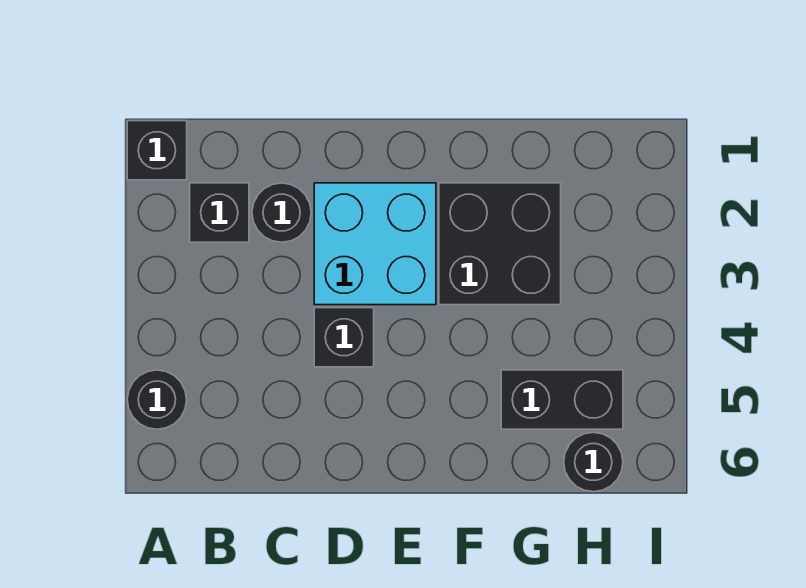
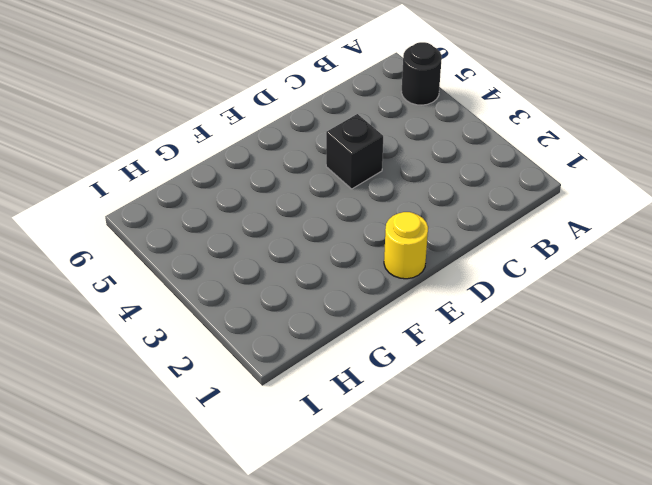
yellow round brick E1 level 1 -> none
none -> black brick A1 level 1
none -> black brick B2 level 1

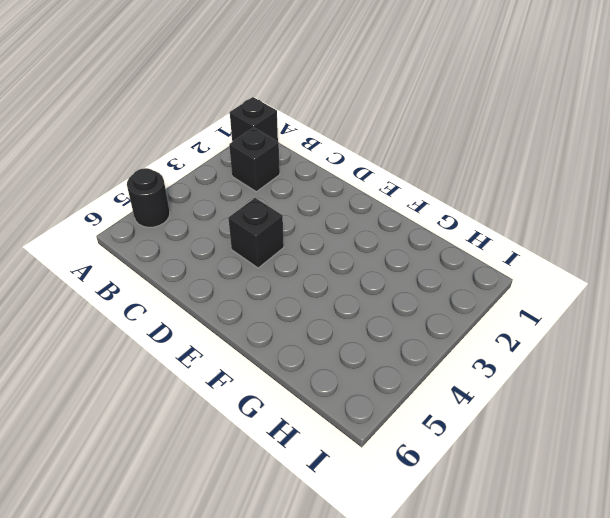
none -> black round brick C2 level 1
none -> cyan brick D2:E3 level 1

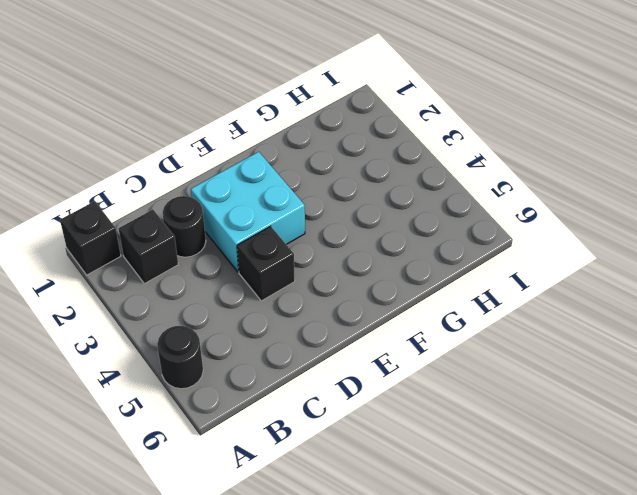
none -> black brick F2:G3 level 1
none -> black brick G5:H5 level 1

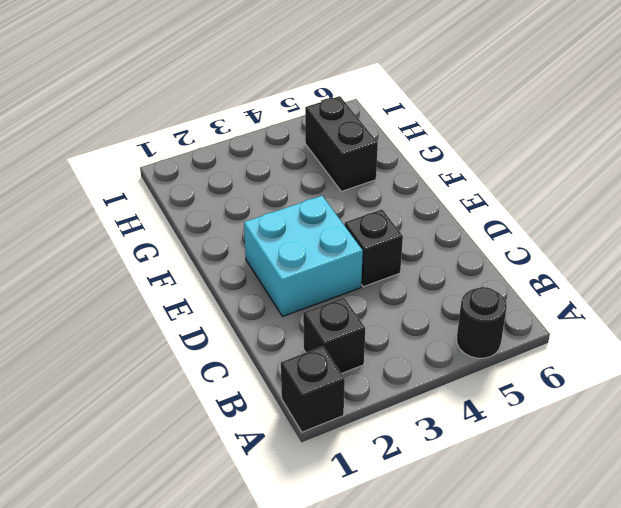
none -> black round brick C2 level 1
none -> black brick F2:G3 level 1

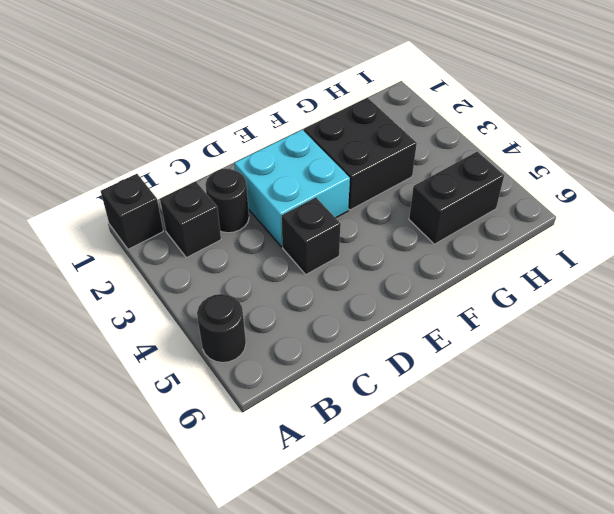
none -> black round brick H6 level 1

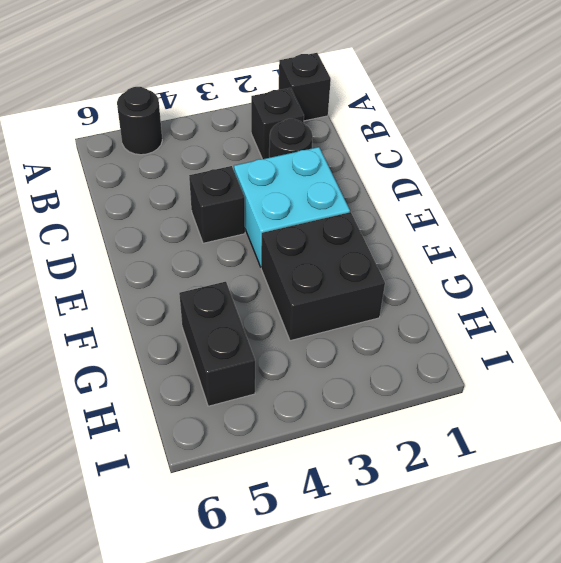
none -> black round brick H6 level 1

